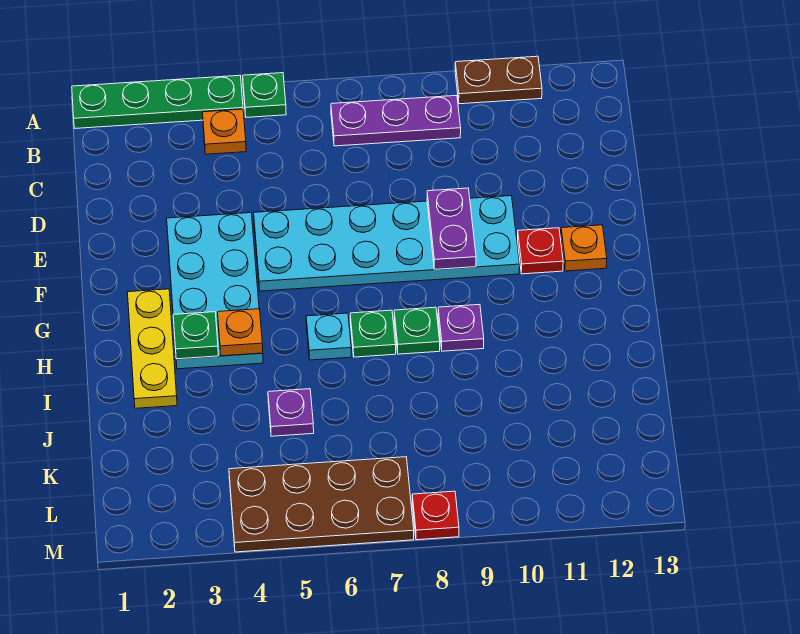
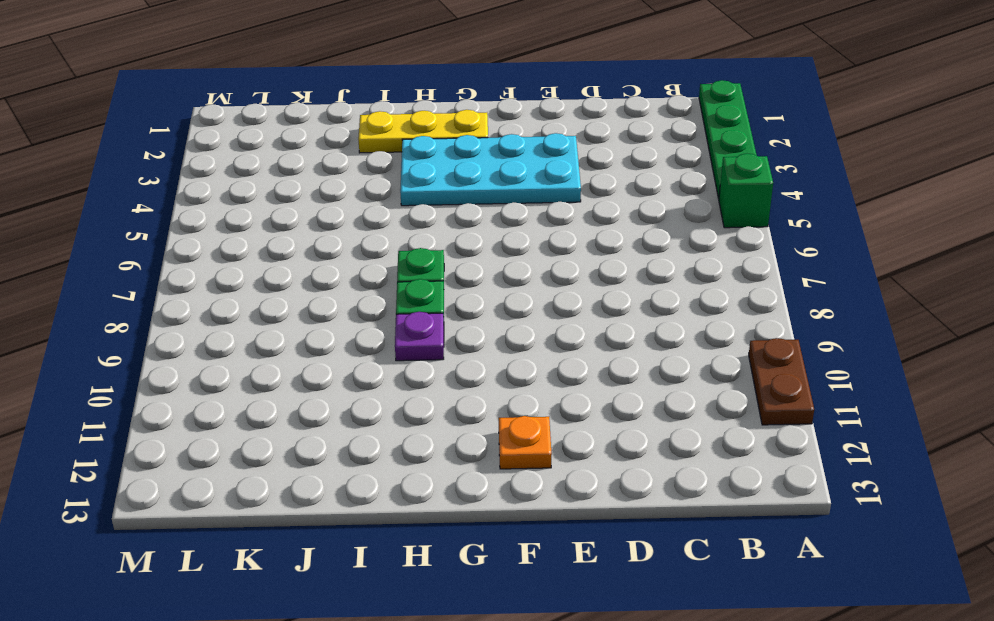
green brick A5 level 1 -> green plate A5 level 1
none -> orange plate B4 level 1
none -> purple plate B7:B9 level 1
none -> cyan plate E5:F10 level 1

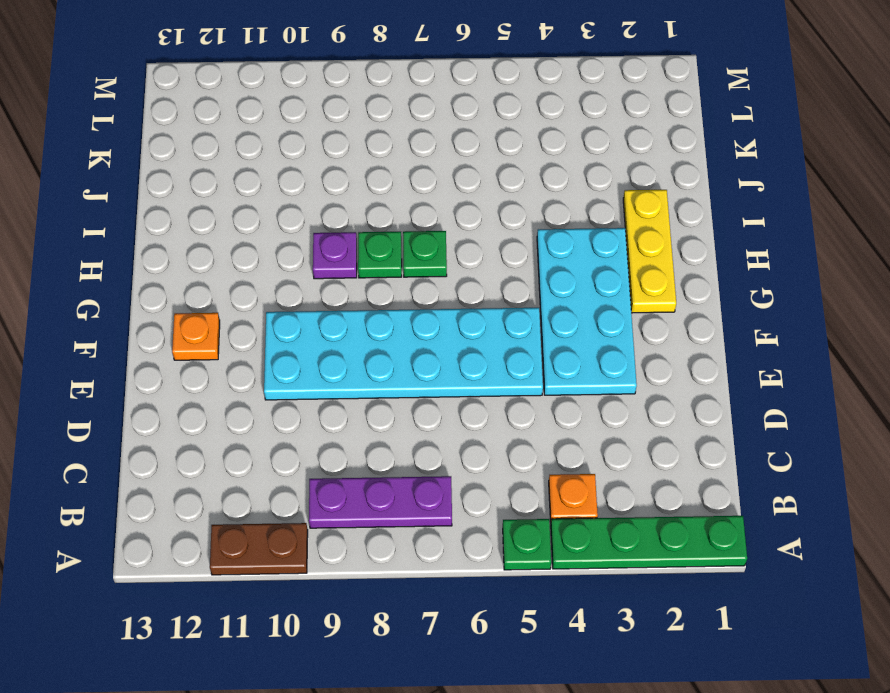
none -> red plate F11 level 1
none -> cyan plate H6 level 1
none -> purple plate J5 level 1

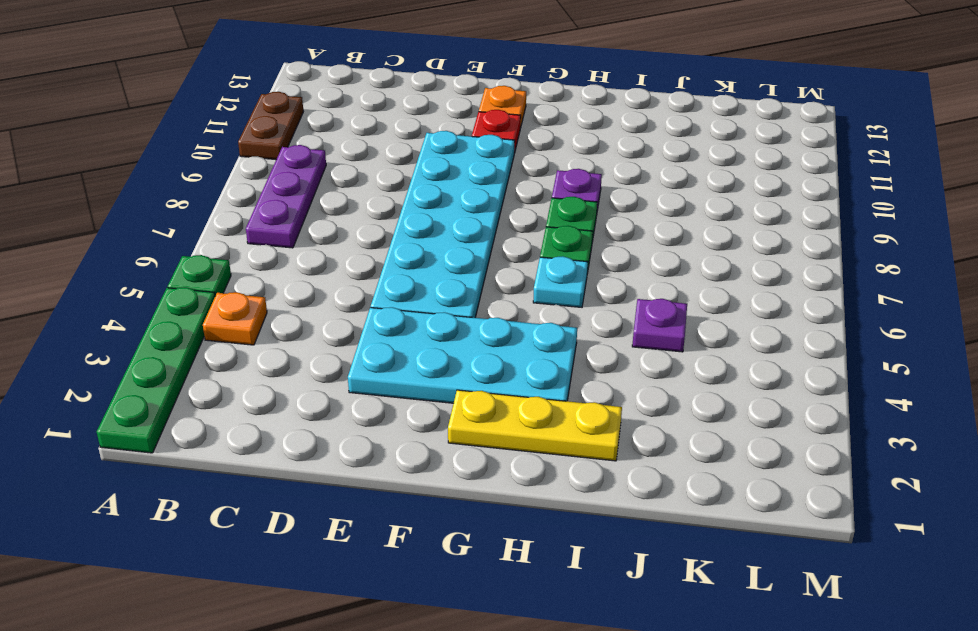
none -> brown plate L4:M7 level 1
none -> red plate M8 level 1
none -> purple plate E9:F9 level 2

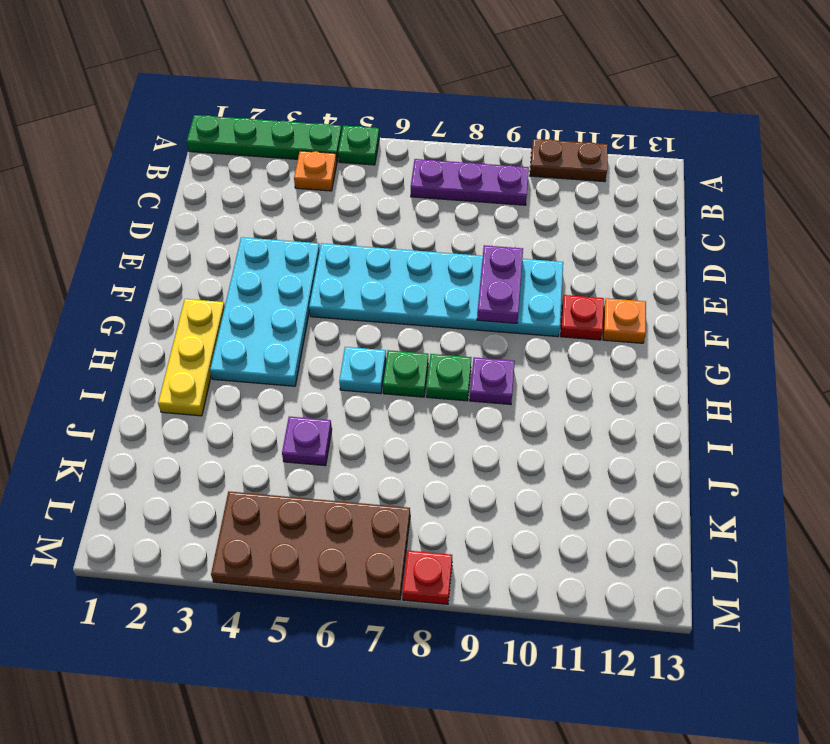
none -> green plate H3 level 2
none -> orange plate H4 level 2

